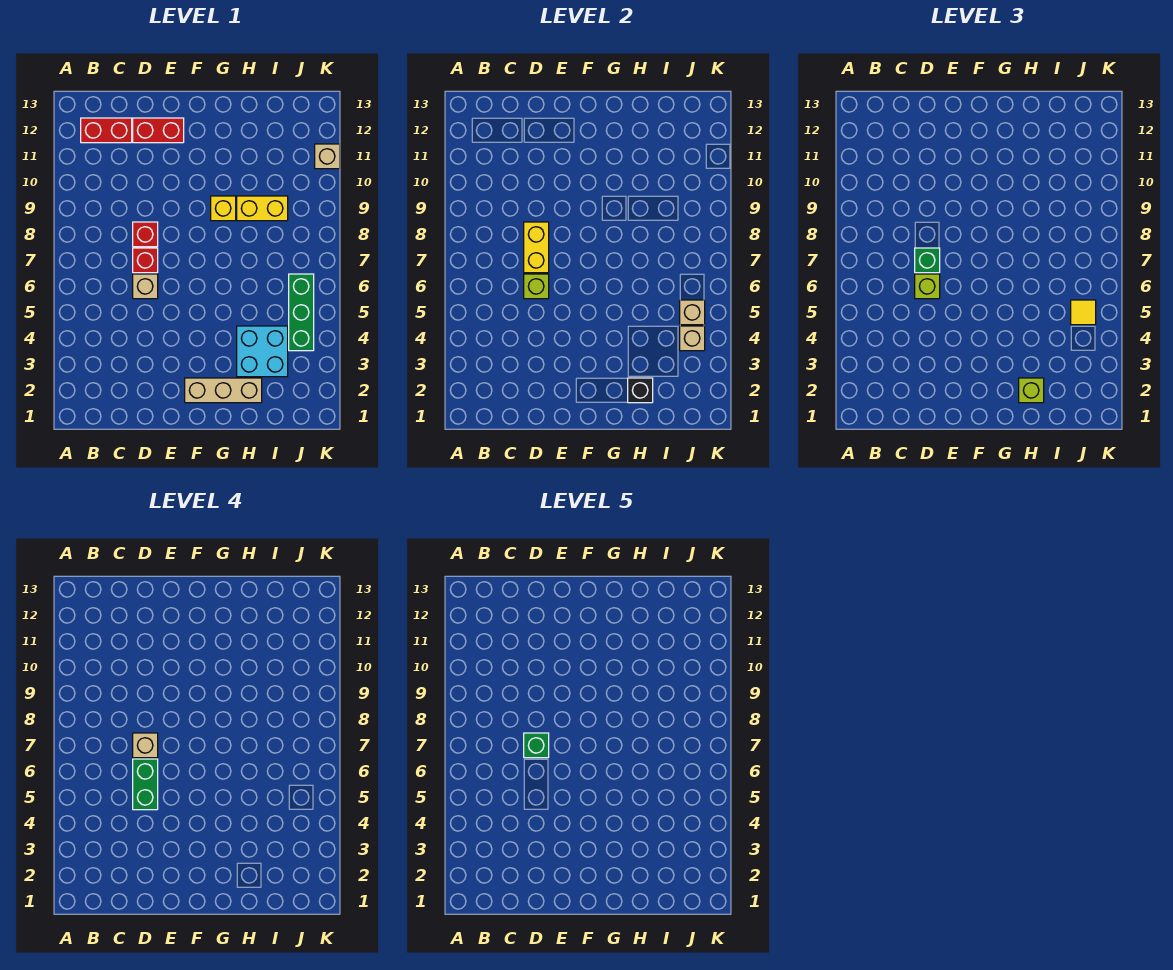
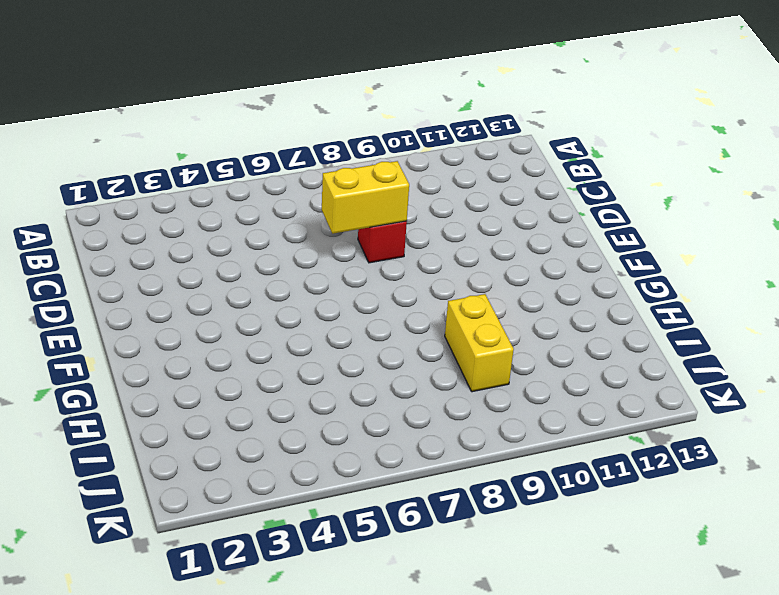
none -> red brick B12:C12 level 1
none -> tan brick D6 level 1
none -> red brick D7 level 1

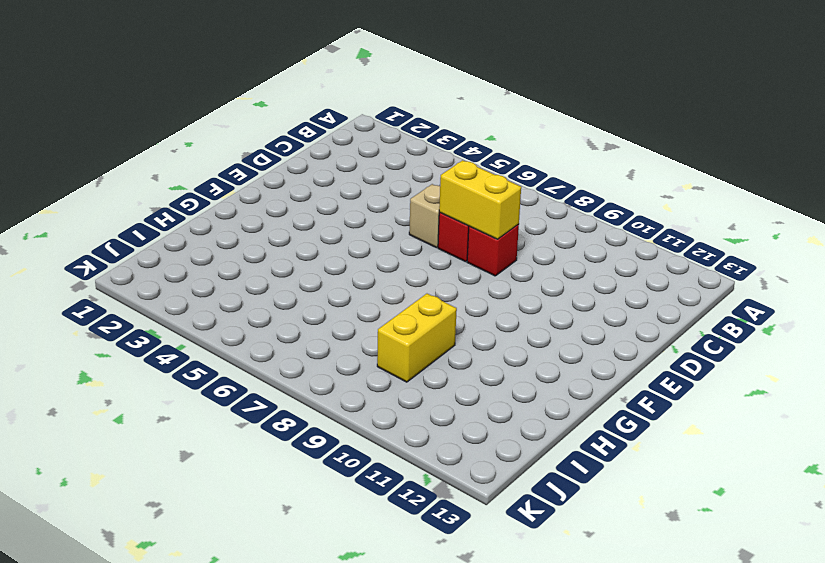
none -> red brick B12:C12 level 1
none -> red brick D12:E12 level 1
none -> tan brick F2:H2 level 1

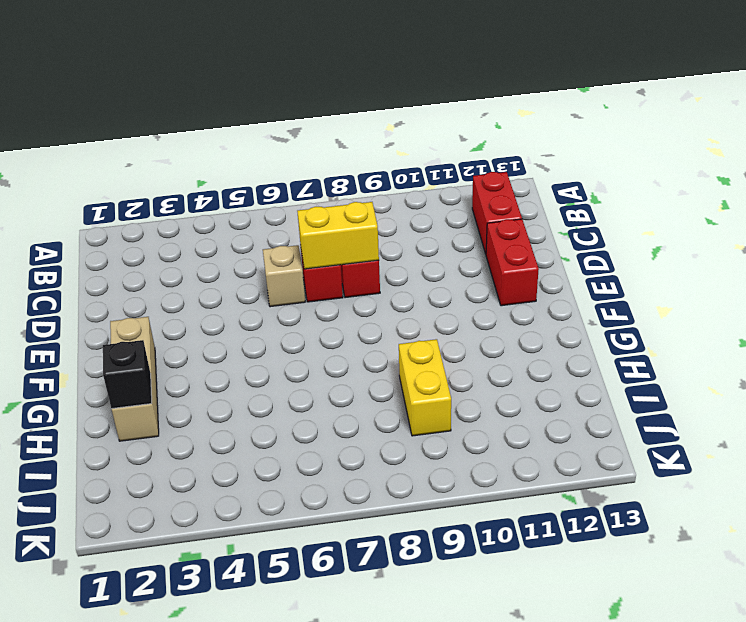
none -> yellow brick G9 level 1
none -> cyan brick H3:I4 level 1
none -> green brick J4:J6 level 1

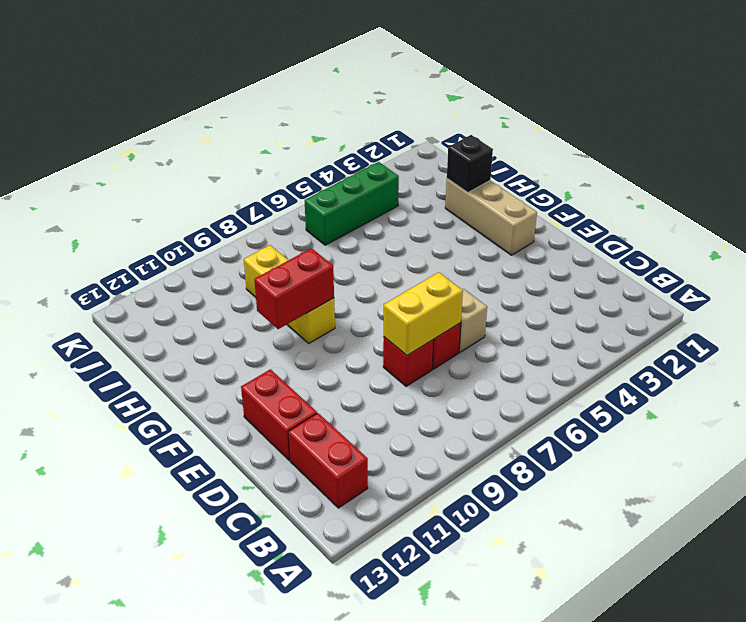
red brick G9:G10 level 2 -> none
none -> cyan brick H3:I4 level 1
none -> tan brick K11 level 1
none -> lime brick D6 level 2

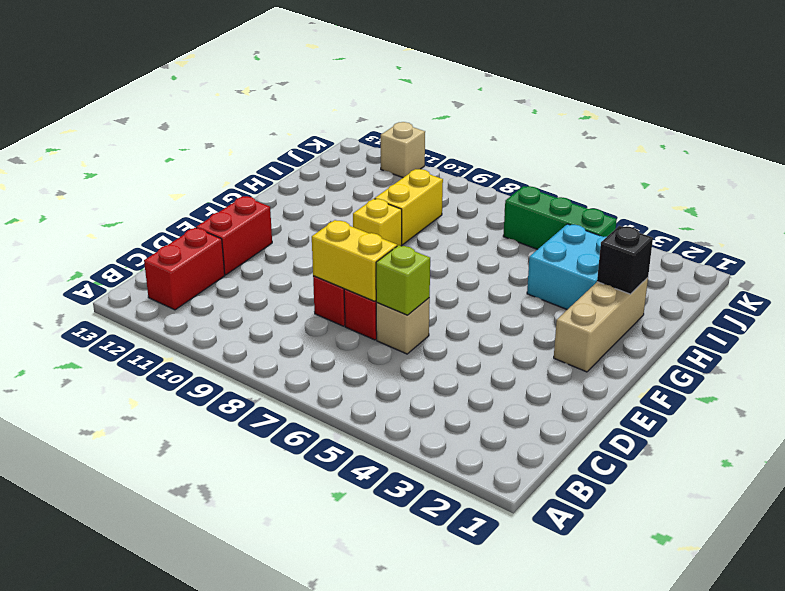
none -> tan brick J4 level 2
none -> tan brick J5 level 2
none -> lime brick D6 level 3

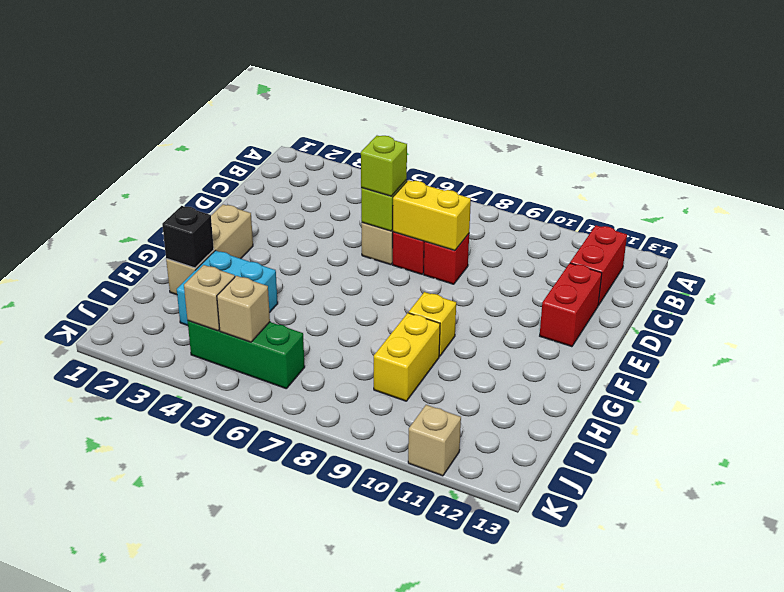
none -> green brick D7 level 3
none -> lime brick H2 level 3
none -> yellow tile J5 level 3

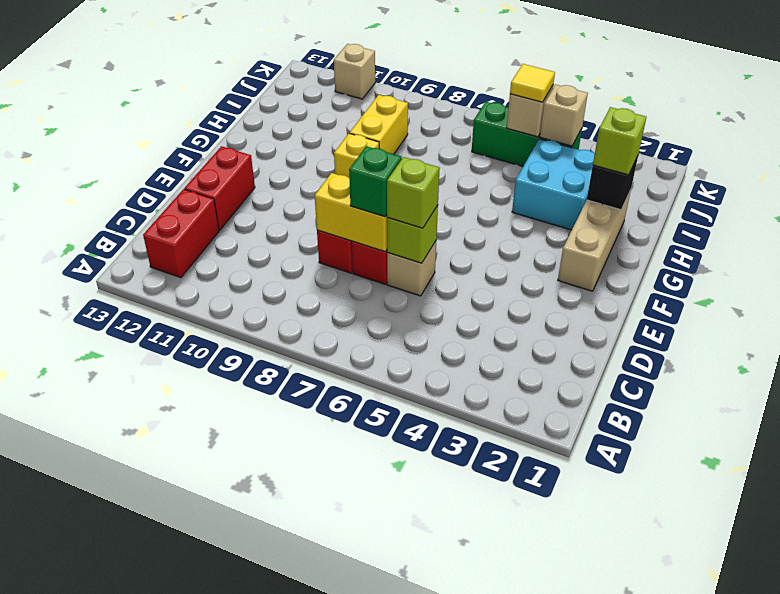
none -> green brick D5:D6 level 4
none -> tan brick D7 level 4
none -> green brick D7 level 5

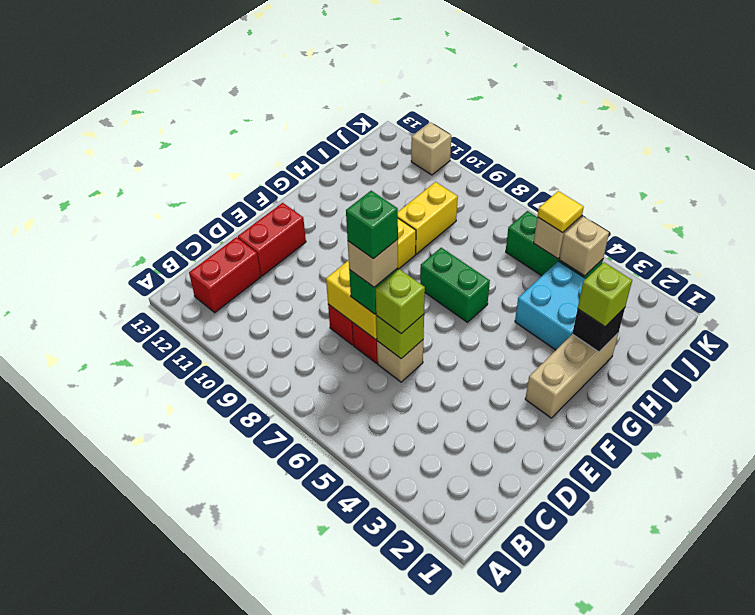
green brick G6:G7 level 1 -> green brick D5:D6 level 4

